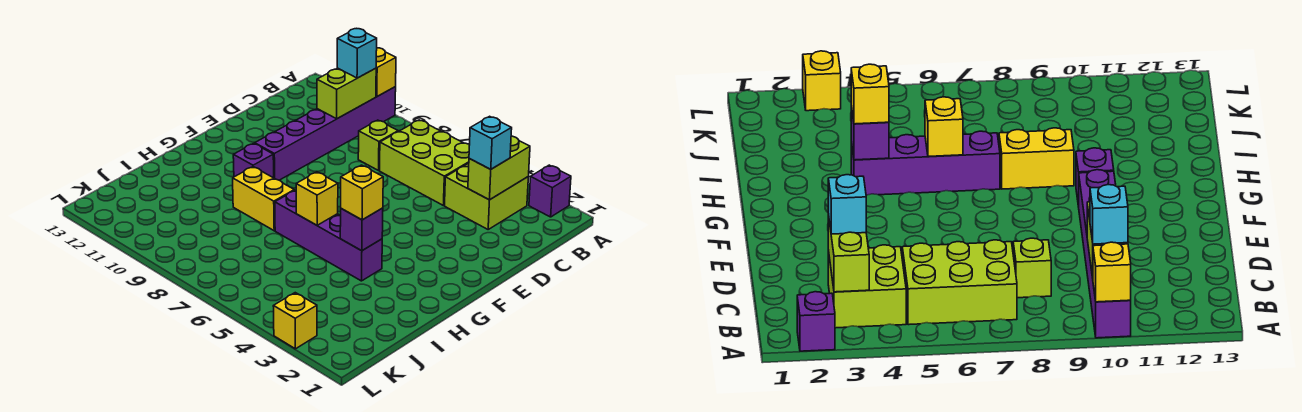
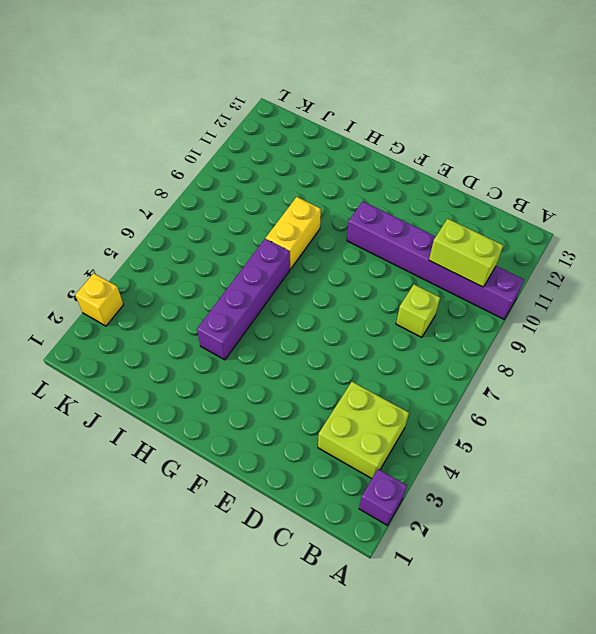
none -> lime brick B5:C7 level 1
none -> purple brick G10 level 1
none -> yellow brick A10 level 2

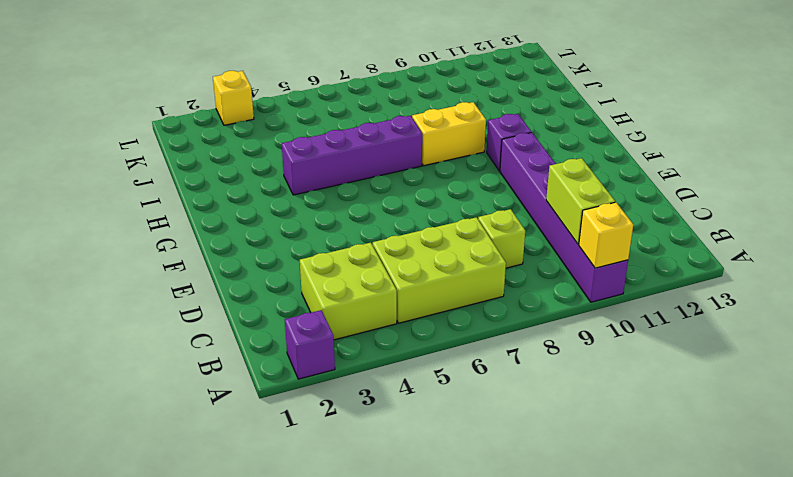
none -> lime brick B3:C3 level 2
none -> purple brick H4 level 2
none -> yellow brick H6 level 2

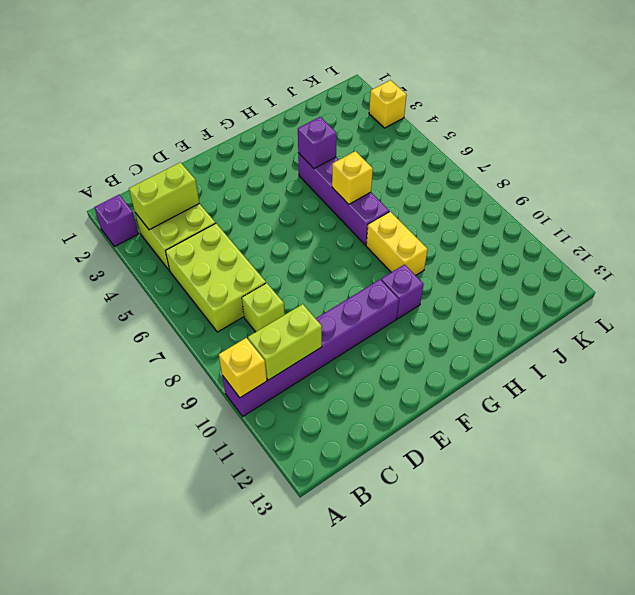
none -> cyan brick B10 level 3
none -> cyan brick C3 level 3
none -> yellow brick H4 level 3

